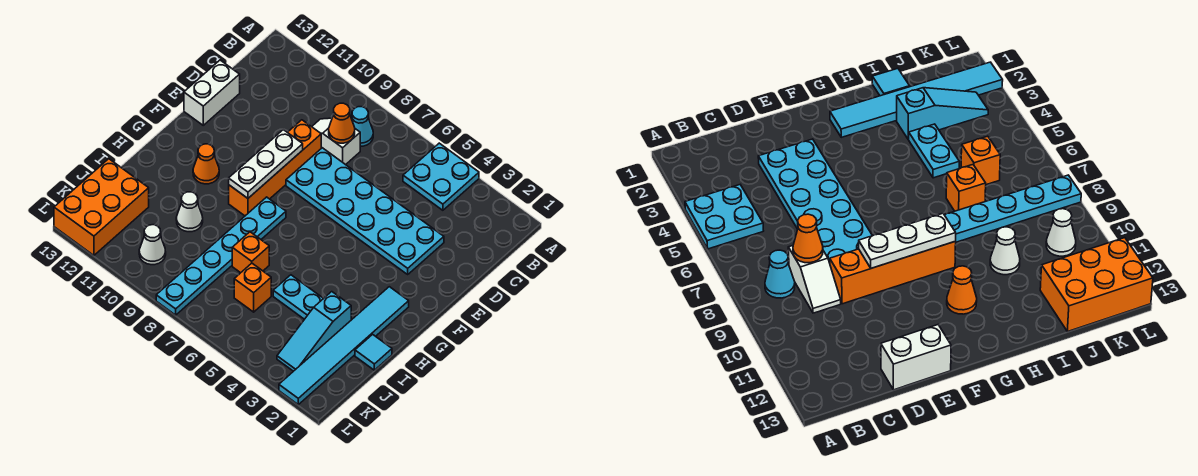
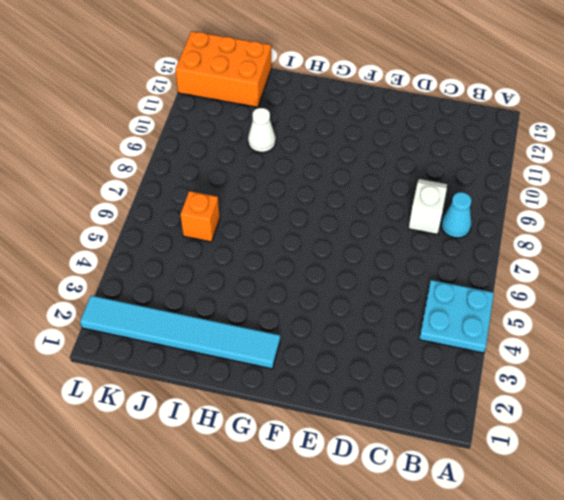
none -> cyan plate D3:E8 level 1
none -> orange brick D9:G9 level 1
none -> white brick D13:E13 level 1

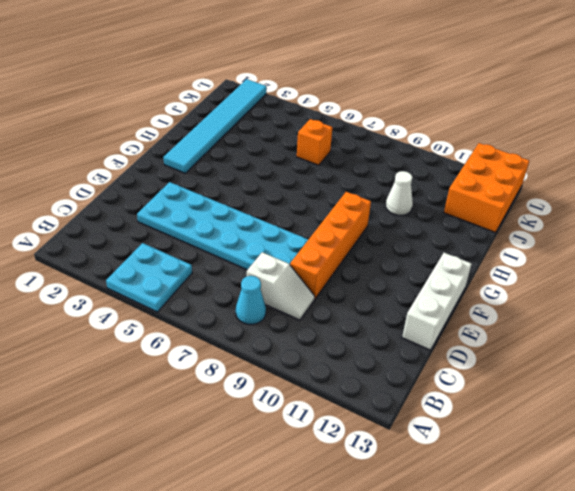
white brick D13:F13 level 1 -> white brick D13:E13 level 1
none -> cyan plate G8:L8 level 1
none -> orange cone G11 level 1
none -> cyan tile I1 level 1

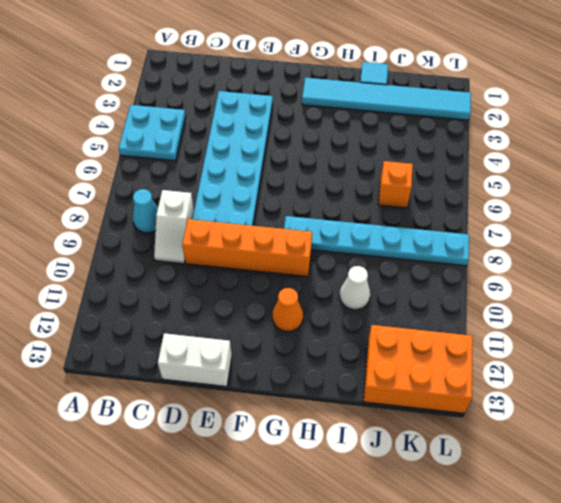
none -> cyan slope I3:K3 level 1 top I
none -> cyan plate I4:I5 level 1
none -> orange brick I7 level 1

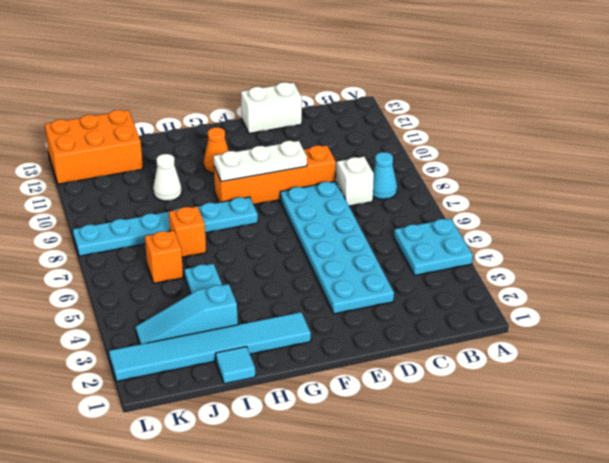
none -> white cone K10 level 1
none -> orange cone C8 level 2

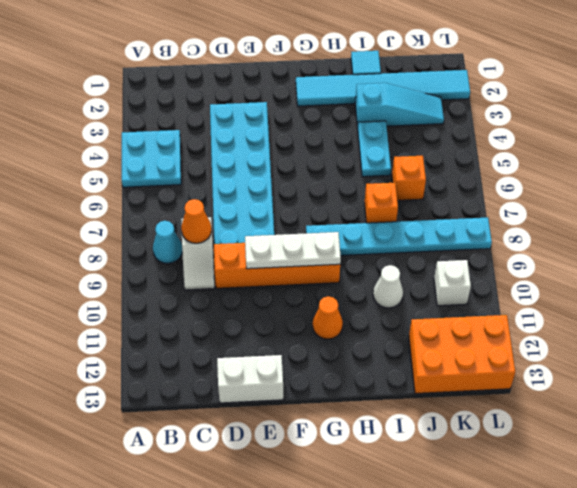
white brick K10 level 1 -> white cone K10 level 1

